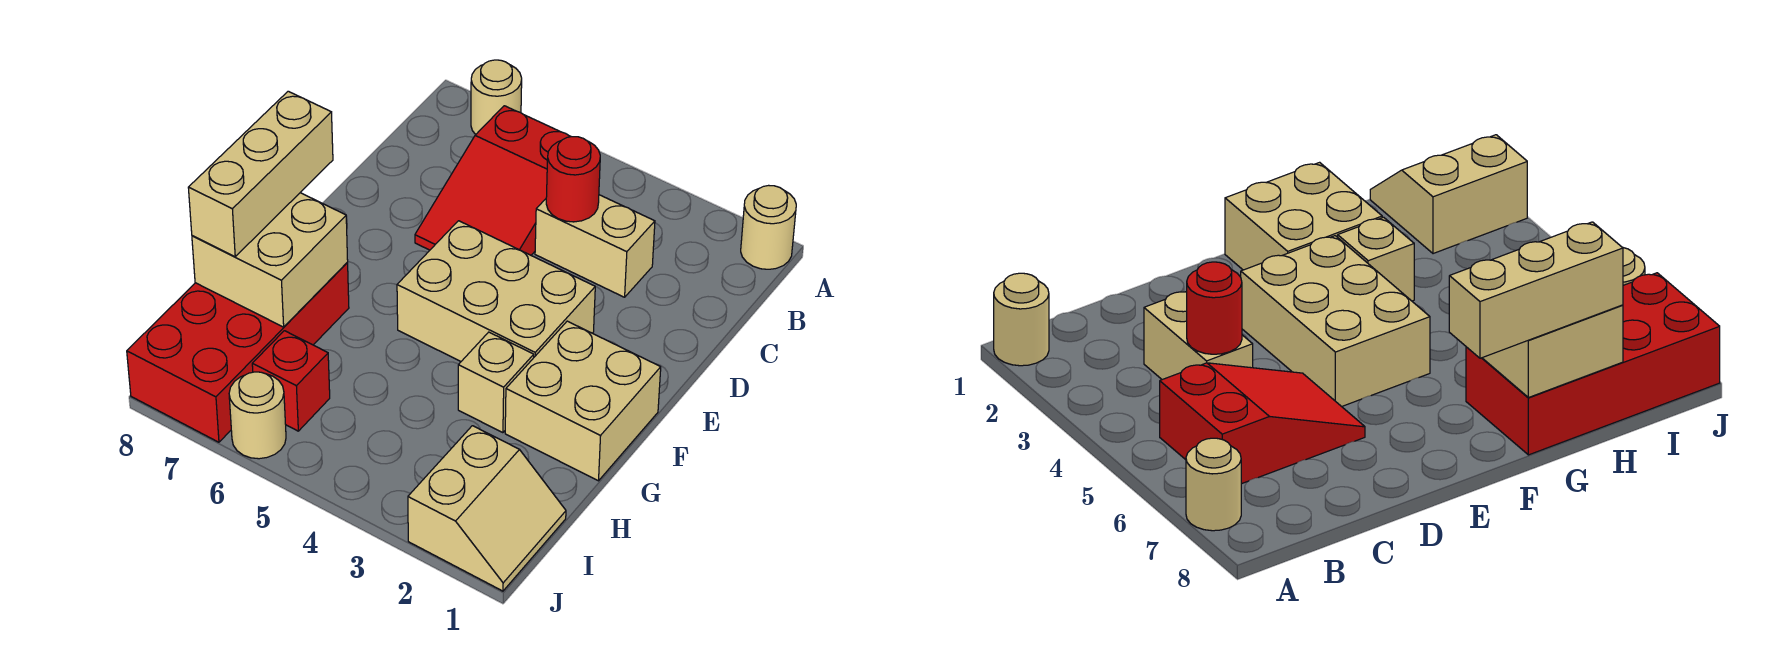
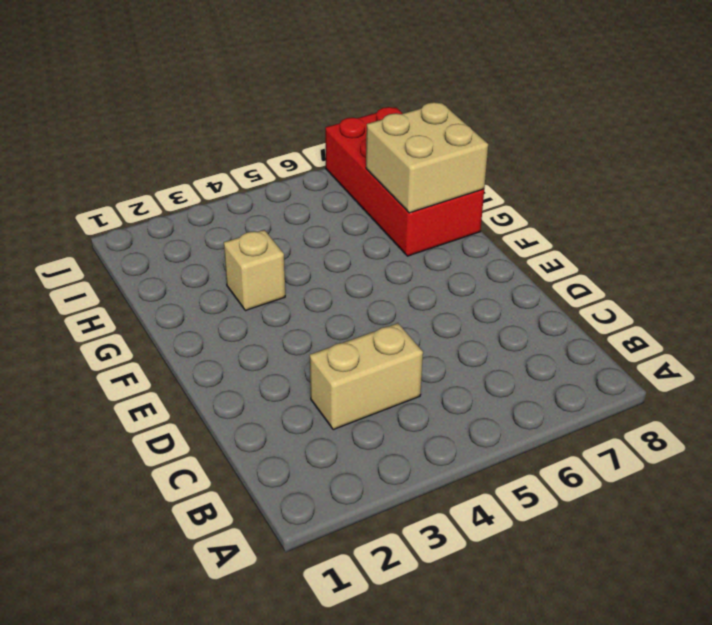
none -> tan round brick A1 level 1
none -> tan round brick A7 level 1
none -> red slope B5:D6 level 1 top B

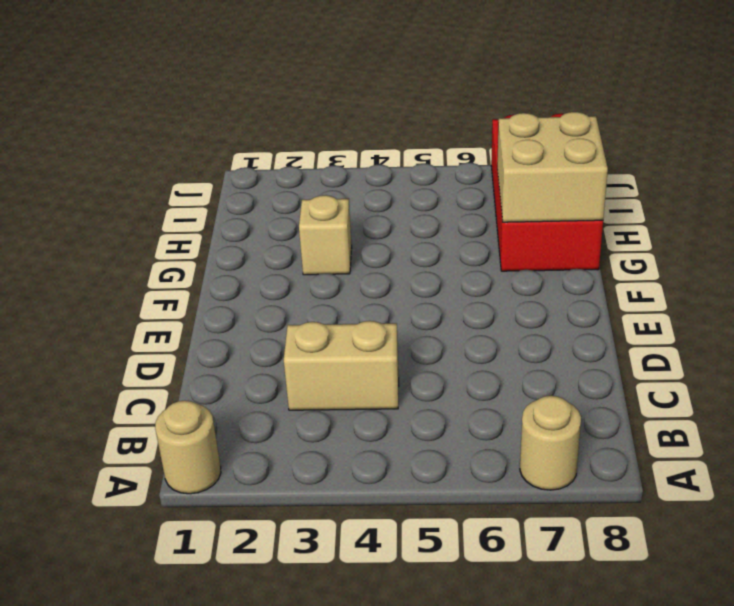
none -> red slope B5:D6 level 1 top B
none -> tan brick E3:F5 level 1
none -> tan brick F1:G2 level 1

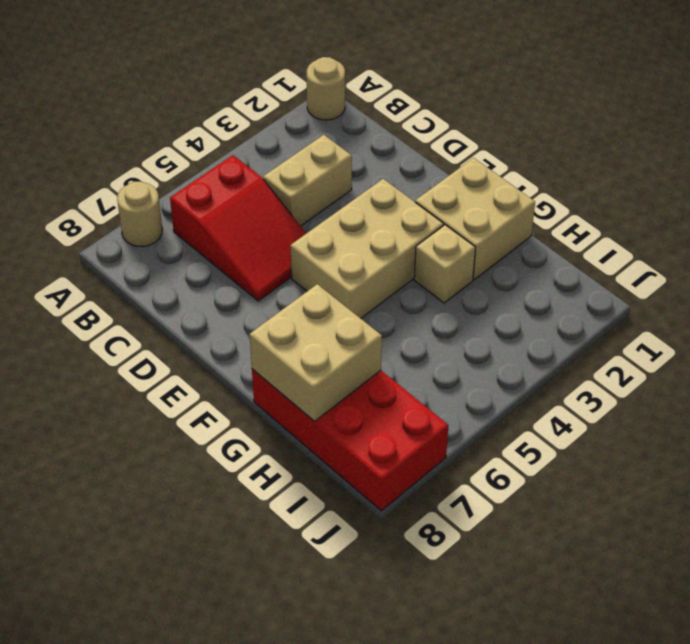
none -> tan slope I1:J2 level 1 top 2
none -> red brick I6 level 1
none -> tan round brick J6 level 1

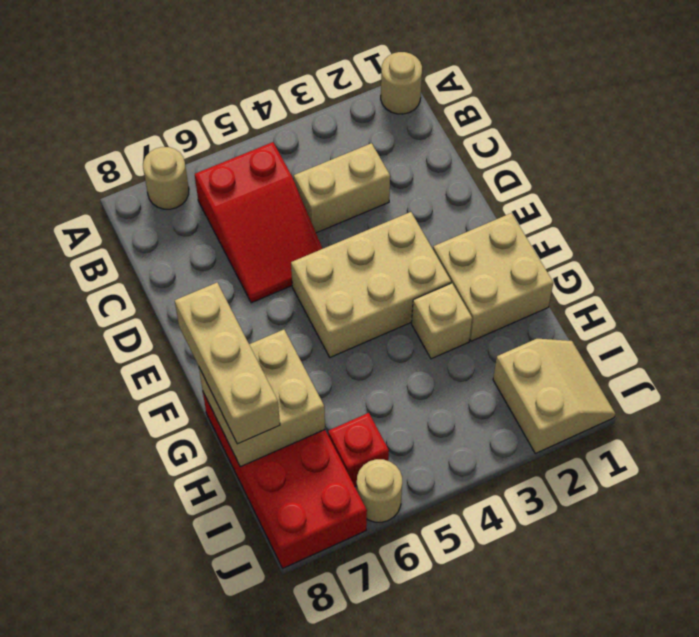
none -> red round brick C4 level 2

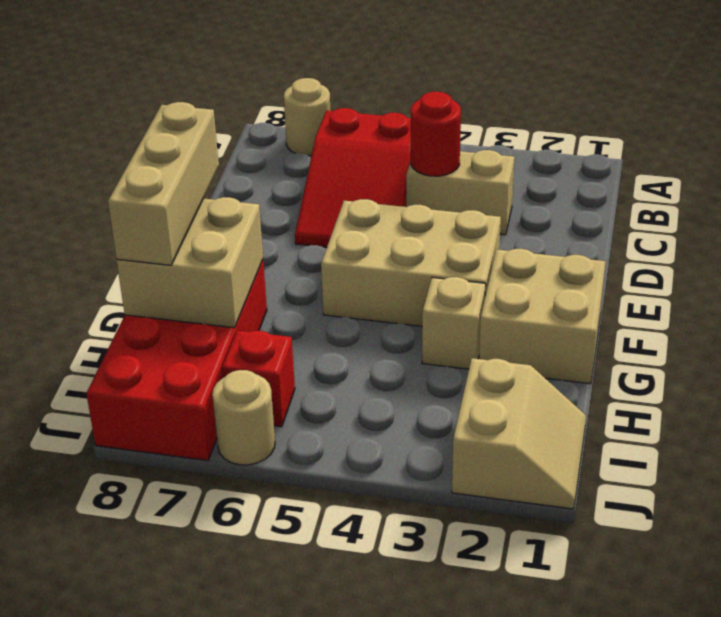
none -> tan round brick A1 level 1

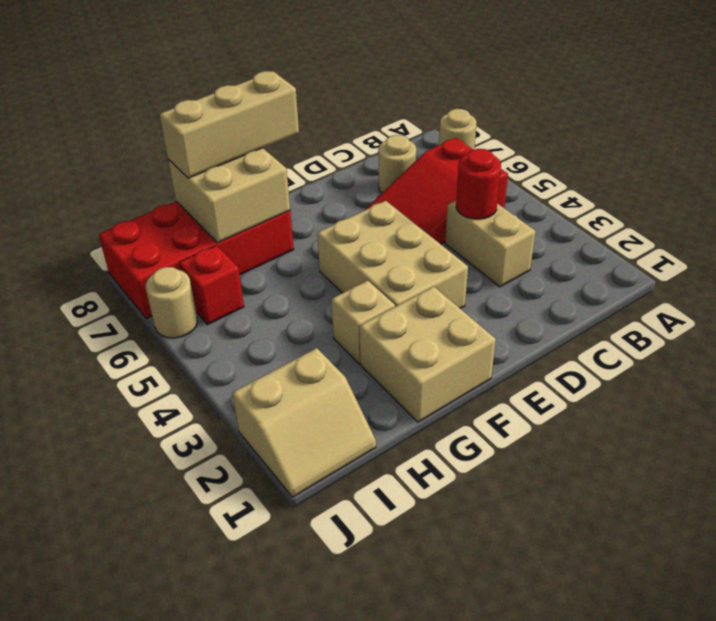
tan round brick C7 level 1 -> tan round brick A1 level 1

